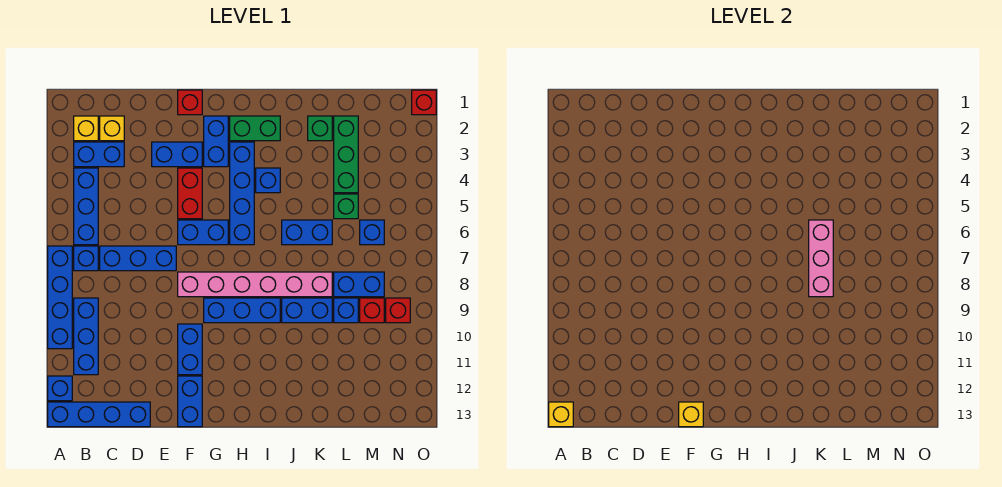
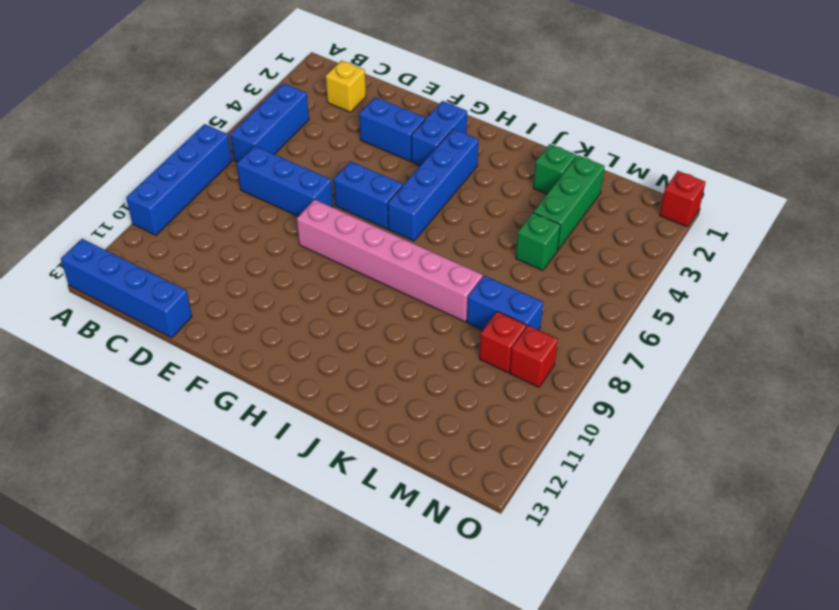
none -> blue brick A12 level 1
none -> yellow brick B2 level 1
none -> blue brick B3:C3 level 1
none -> blue brick B7 level 1

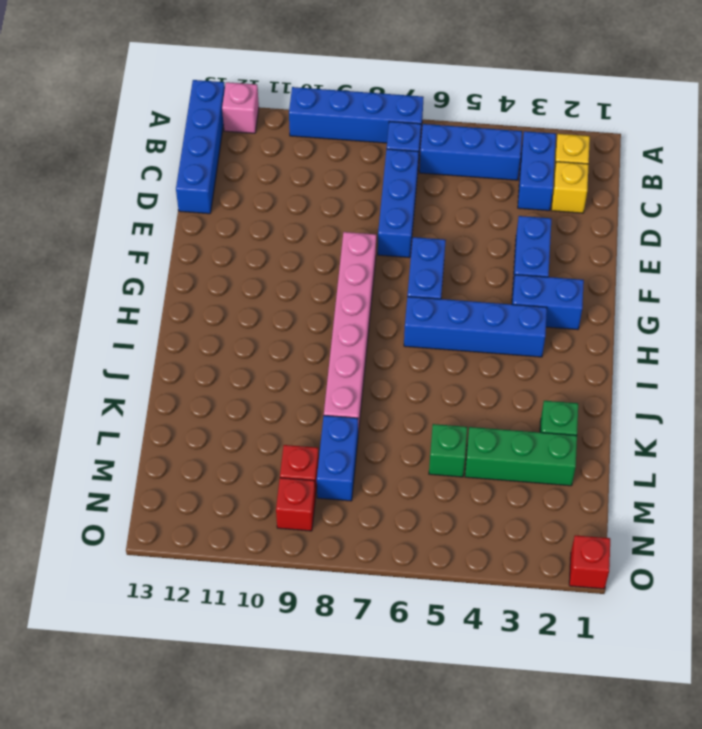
pink brick A12 level 1 -> blue brick A12 level 1
none -> blue brick B9:B11 level 1
none -> red brick F1 level 1
none -> red brick F4:F5 level 1
none -> blue brick F10:F11 level 1

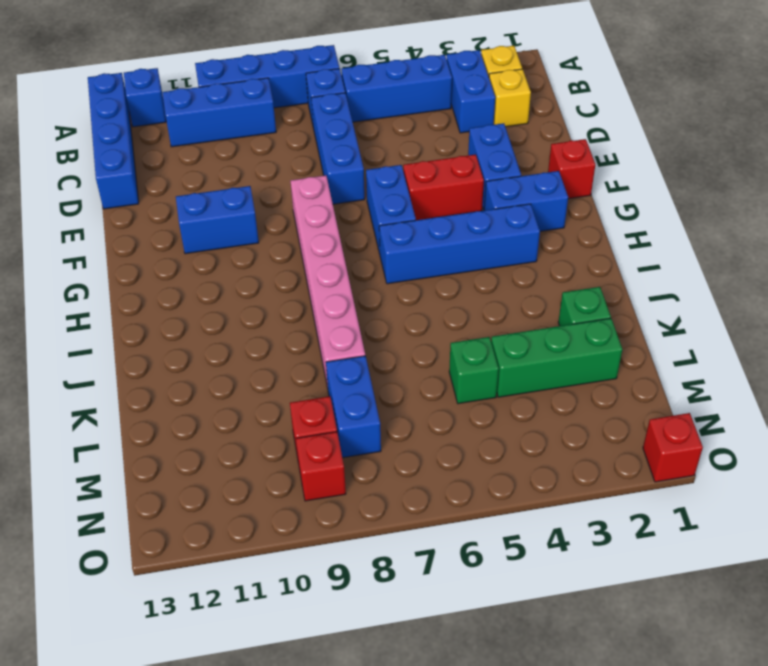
none -> blue brick F12:F13 level 1
none -> blue brick G9:I9 level 1
none -> green brick H2:I2 level 1
none -> blue brick I4 level 1

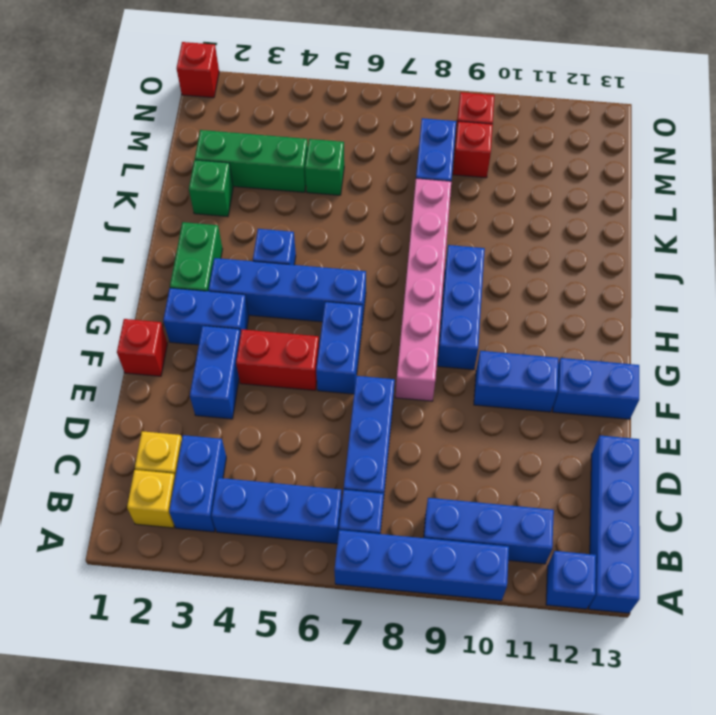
none -> blue brick J6:K6 level 1
none -> blue brick J9:K9 level 1
none -> blue brick L9 level 1
none -> blue brick M6 level 1

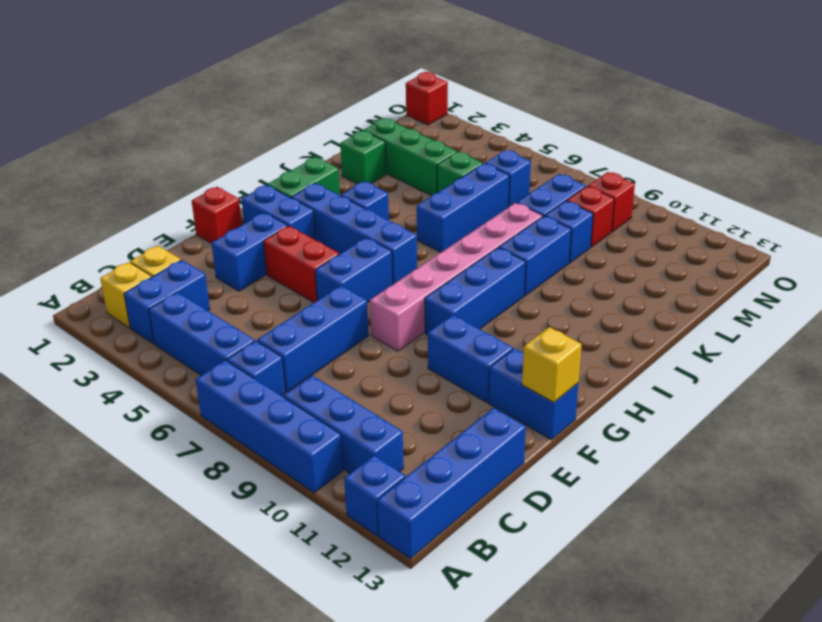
blue brick J6:L6 level 1 -> blue brick J6:K6 level 1
none -> yellow brick A13 level 2
none -> pink brick K6:K8 level 2

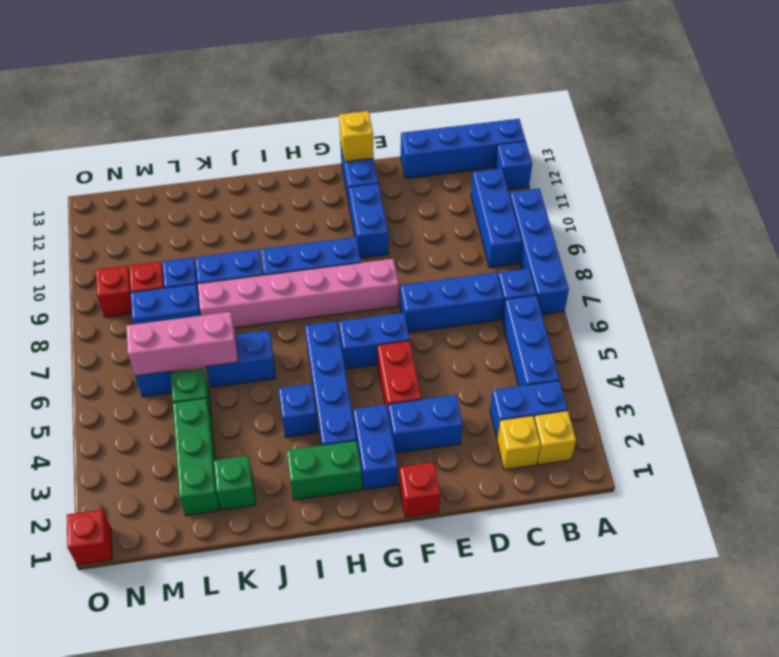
pink brick K6:M6 level 2 -> pink brick K6:K8 level 2
none -> yellow brick A13 level 2

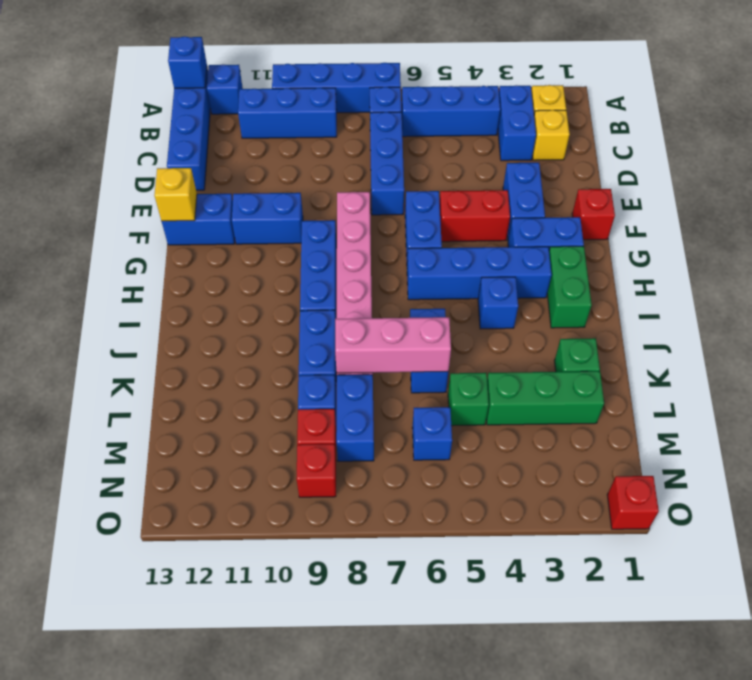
blue brick A13 level 2 -> yellow brick A13 level 2

